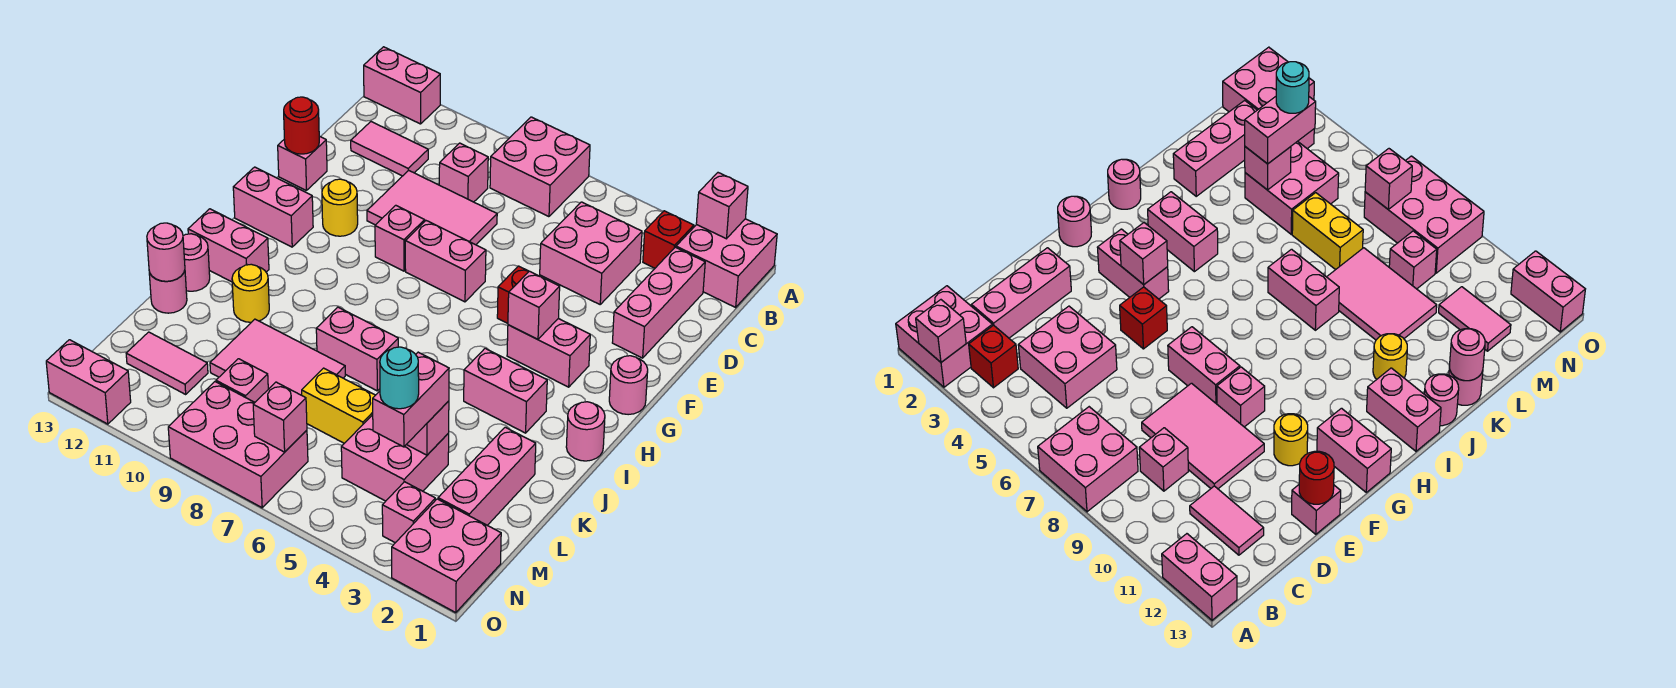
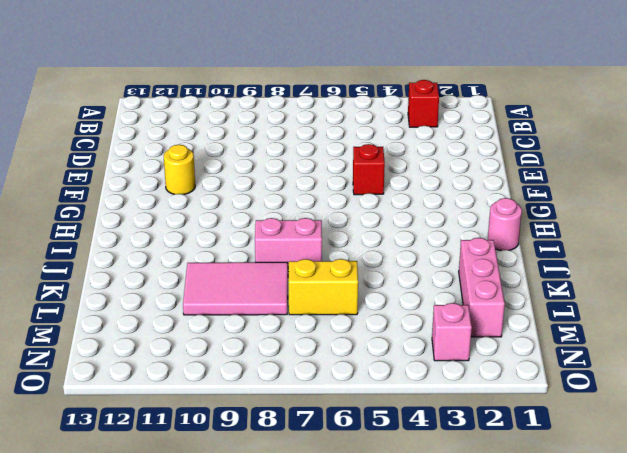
none -> pink brick A1:B2 level 1
none -> pink brick A7:B8 level 1
none -> pink brick A12:A13 level 1
none -> pink brick C2:E2 level 1

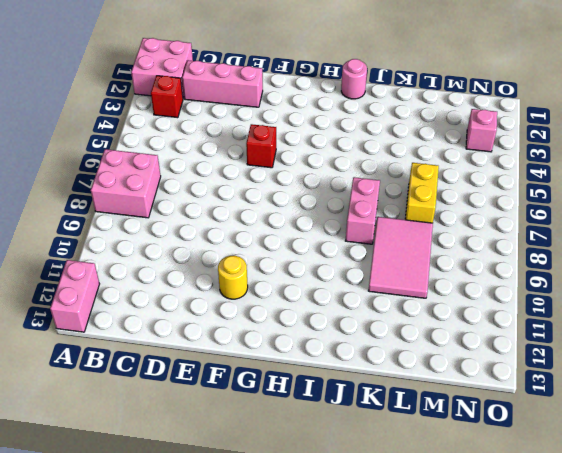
none -> pink brick C4:D5 level 1
none -> pink brick C9 level 1
none -> pink tile C11:C12 level 1
none -> pink tile D8:E10 level 1

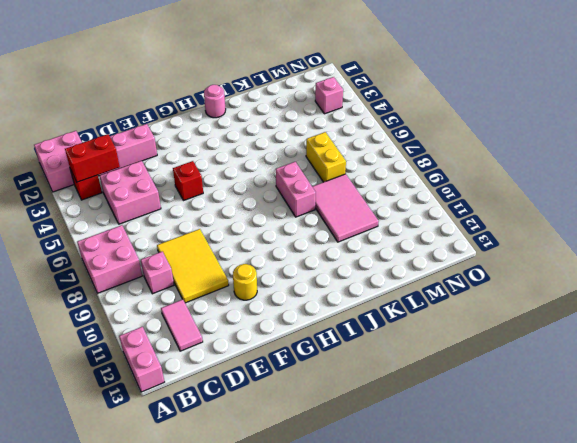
red brick B3:C3 level 2 -> none
yellow tile D8:E10 level 1 -> pink tile D8:E10 level 1
none -> pink brick E13 level 1
none -> pink brick F7:F8 level 1
none -> pink brick F9 level 1
none -> pink round brick G1 level 1

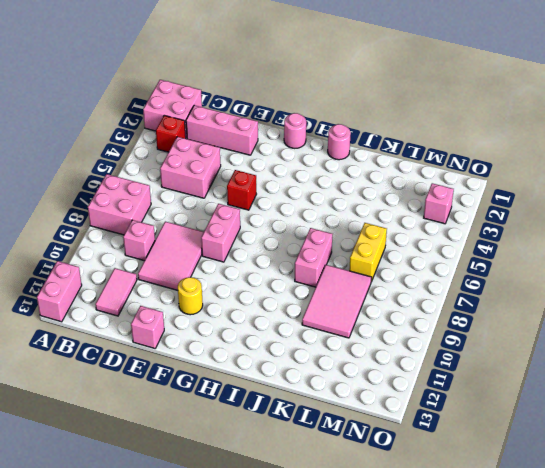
none -> pink brick F9 level 1
none -> pink brick G3:G4 level 1
none -> pink brick G12:G13 level 1
none -> pink brick I3:I4 level 1

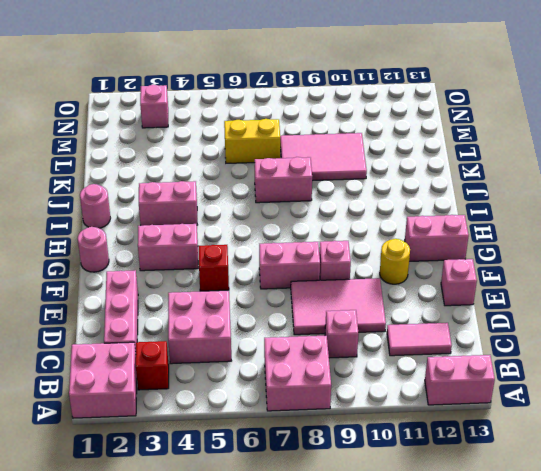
none -> pink brick I12:I13 level 1
none -> yellow round brick J11 level 1
none -> pink round brick J13 level 1
none -> pink brick K2:M2 level 1

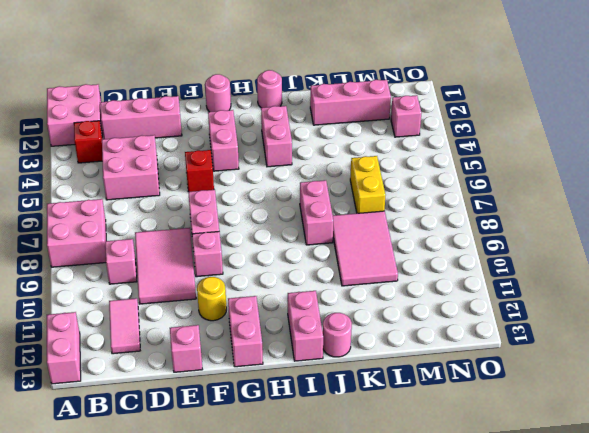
none -> yellow round brick J11 level 1
none -> pink round brick K13 level 1
none -> pink brick L4:M5 level 1
none -> pink brick M9 level 1

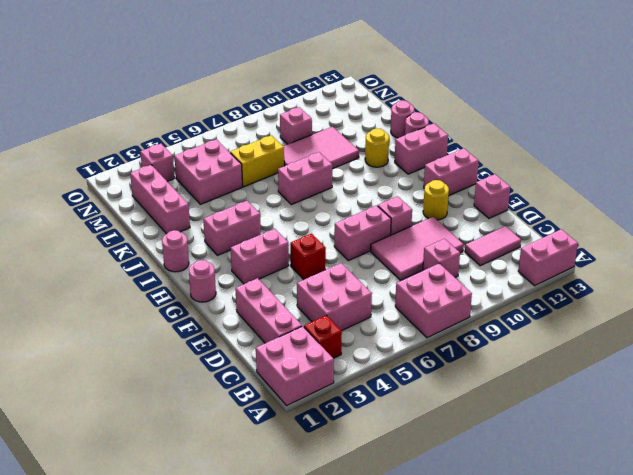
none -> pink tile M11:M12 level 1
none -> pink brick N1:O2 level 1
none -> pink brick N7:O9 level 1
none -> pink brick O12:O13 level 1

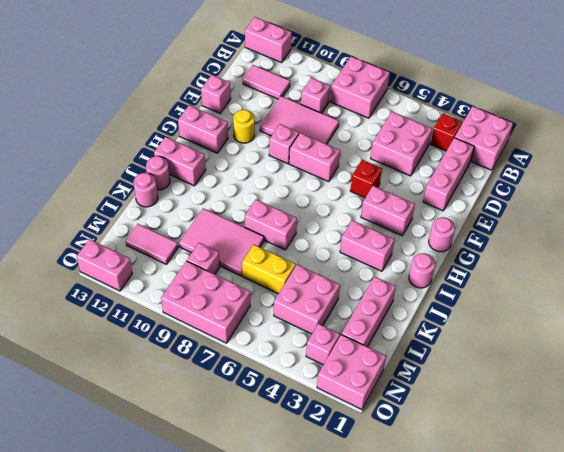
none -> yellow round brick J11 level 1
none -> pink brick A2 level 2
none -> red round brick E13 level 2
none -> pink brick G4 level 2

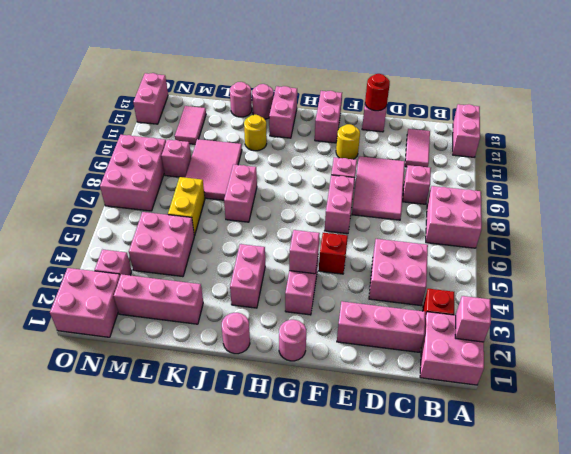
none -> pink round brick K13 level 2
none -> pink brick L4 level 2
none -> pink brick N7 level 2
none -> pink brick L4:M4 level 3

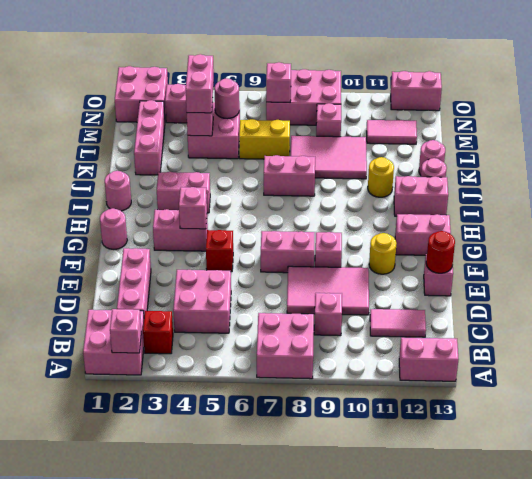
pink round brick M5 level 2 -> pink round brick K13 level 2
none -> cyan round brick M4 level 4

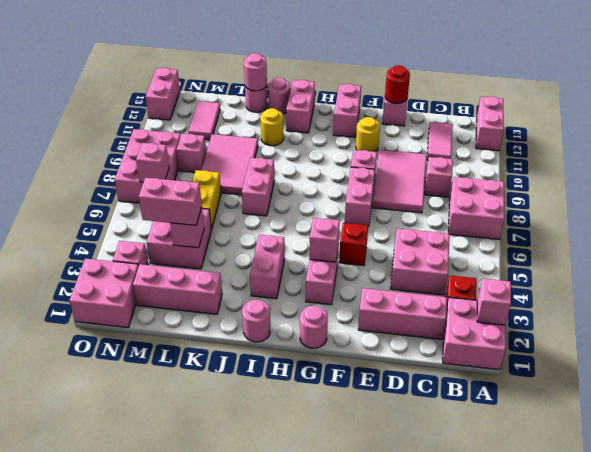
none -> cyan round brick M4 level 4

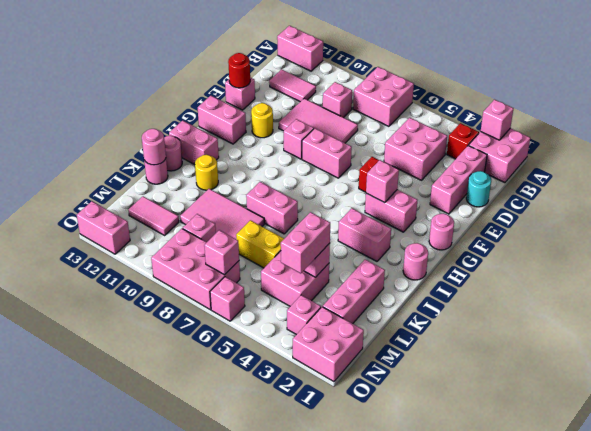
cyan round brick D1 level 1 -> cyan round brick M4 level 4
pink brick O6 level 1 -> none

